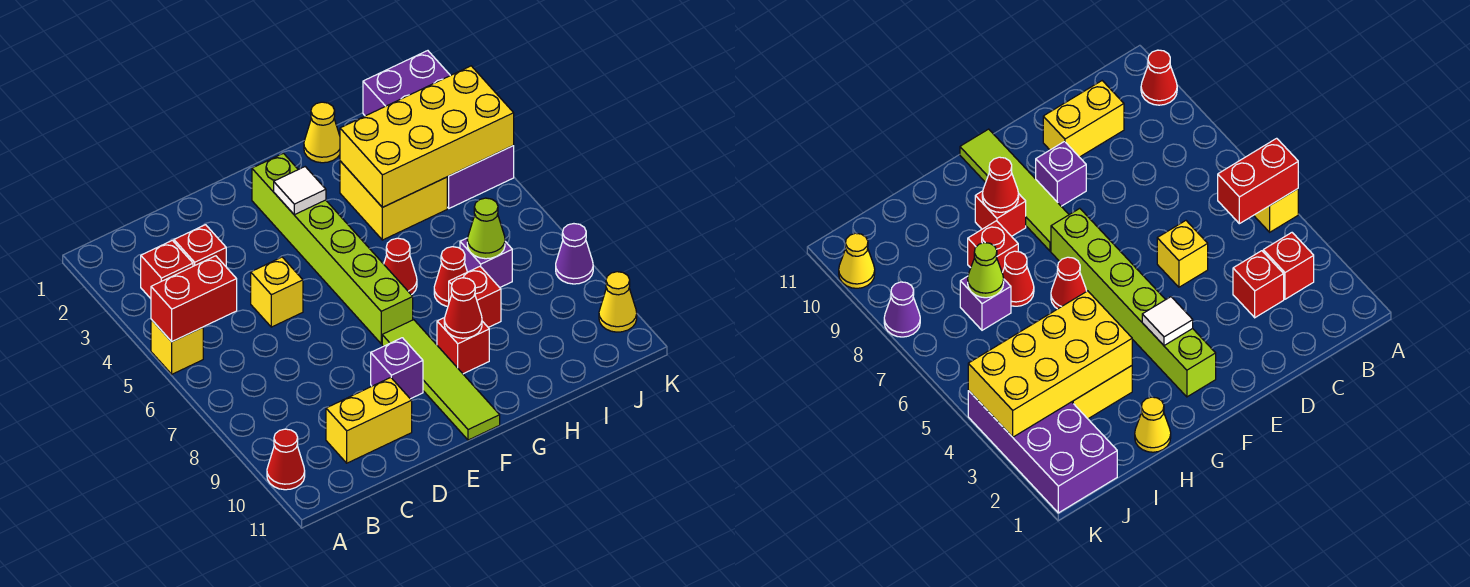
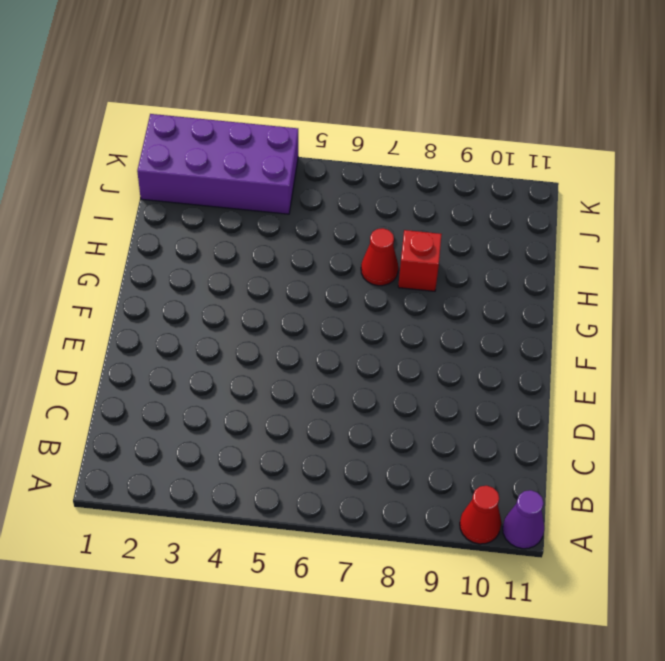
purple cone A11 level 1 -> purple cone K8 level 1
none -> yellow brick A5 level 1
none -> red brick B3 level 1
none -> red brick C3 level 1

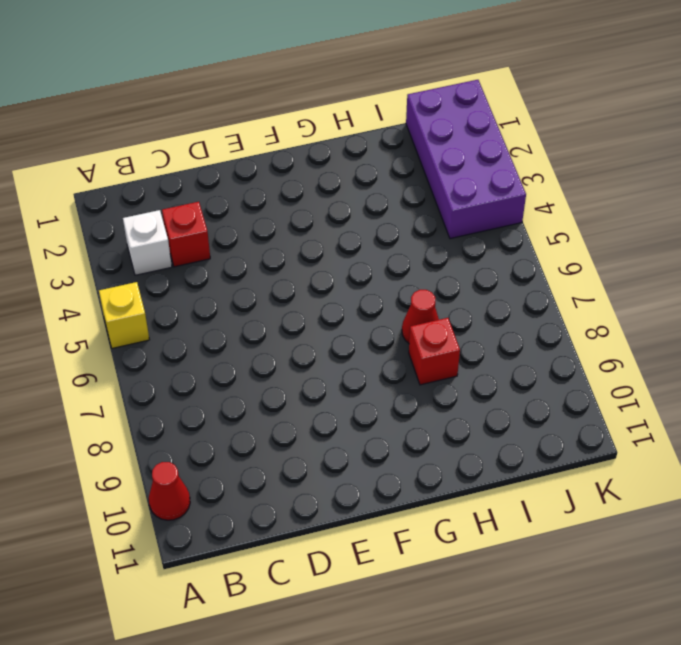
white brick B3 level 1 -> red brick B3 level 1
none -> yellow brick C10:D10 level 1
none -> yellow brick D5 level 1
none -> purple brick E9 level 1

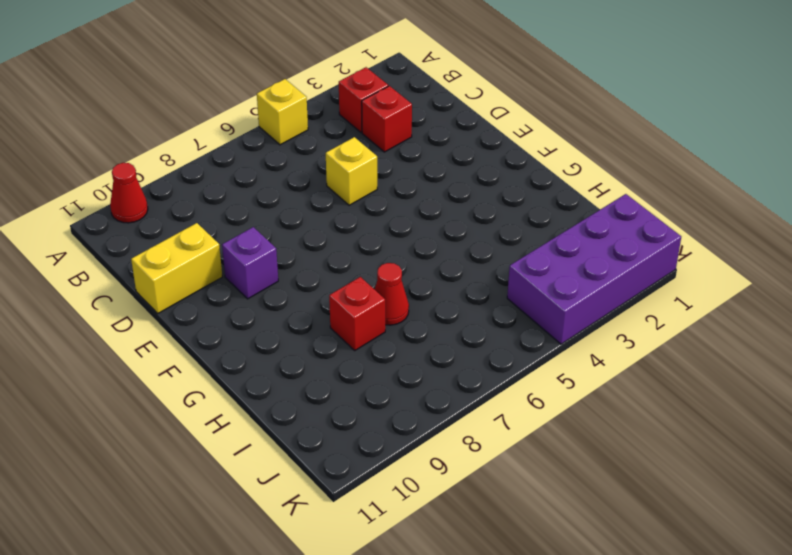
yellow brick D10:D11 level 1 -> yellow brick C10:D10 level 1
none -> lime brick F2:F7 level 1
none -> lime tile F8:F11 level 1
none -> red cone G6 level 1

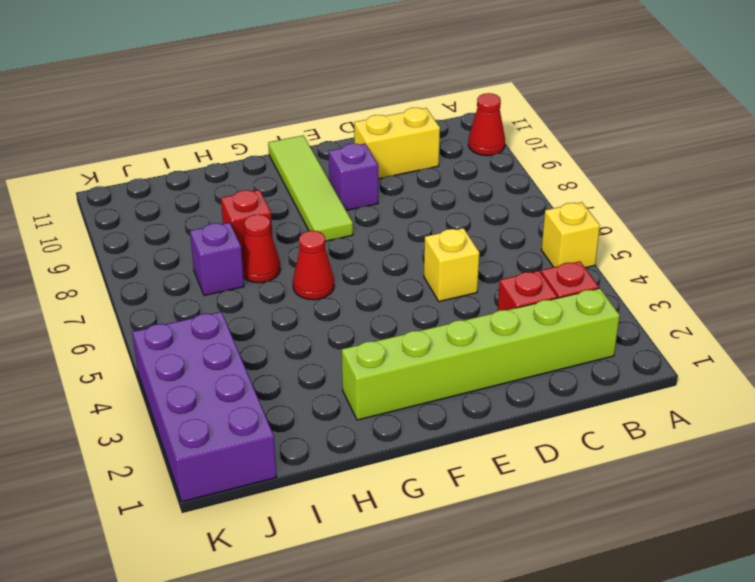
lime brick B2:G2 level 1 -> lime brick F2:F7 level 1
none -> red brick G9 level 1
none -> yellow cone H1 level 1
none -> yellow brick H3:I4 level 1

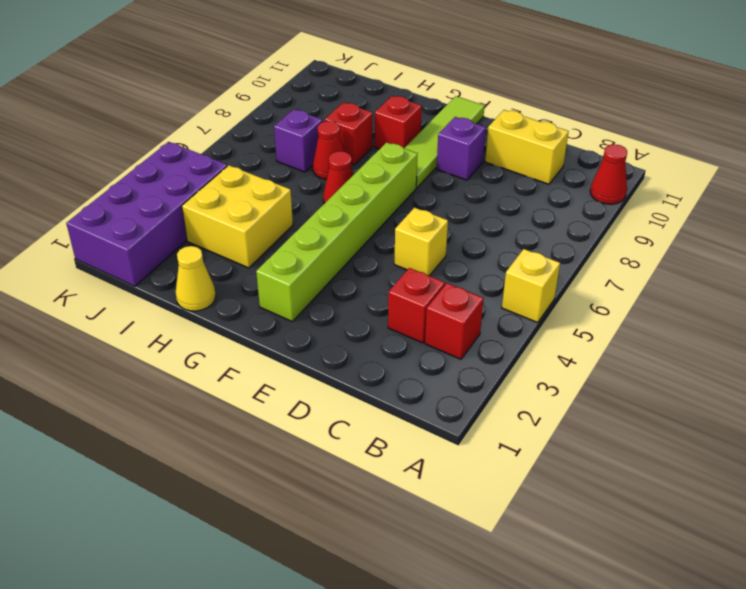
none -> purple cone K8 level 1
none -> yellow cone K10 level 1
none -> red brick A5:B5 level 2

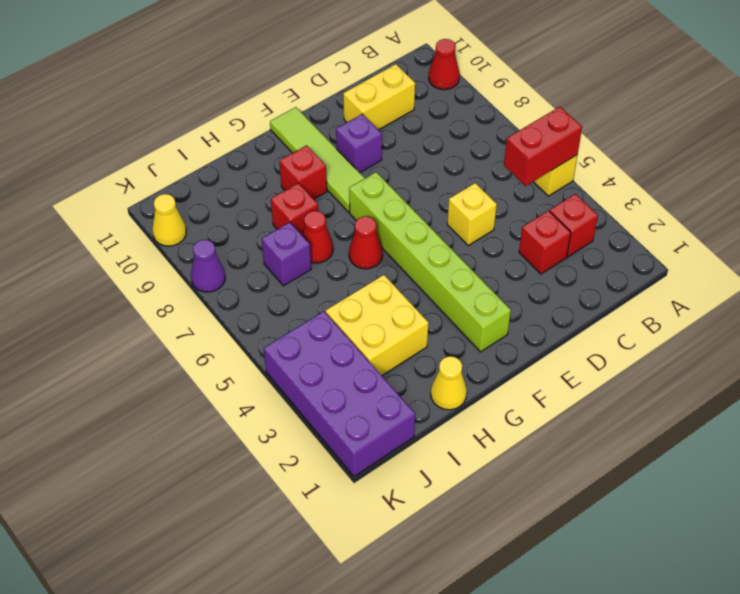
none -> white tile F3 level 2
none -> red cone G9 level 2
none -> yellow brick H3:K4 level 2

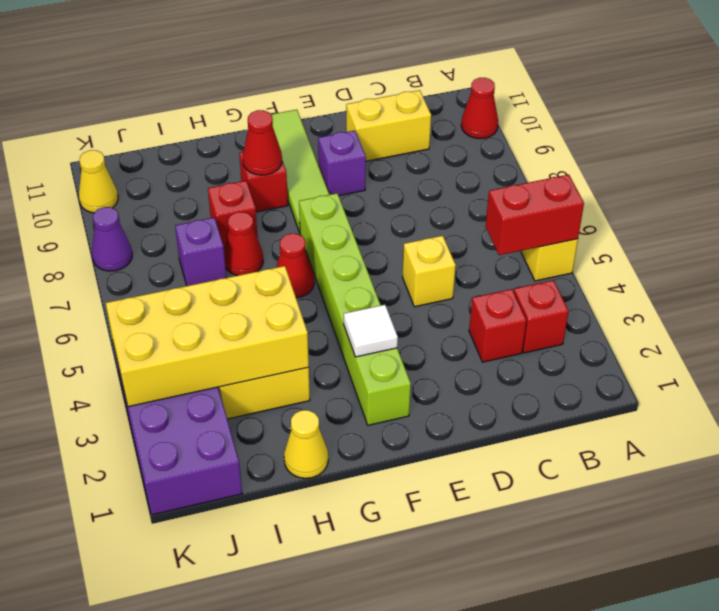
none -> lime cone I7 level 2

